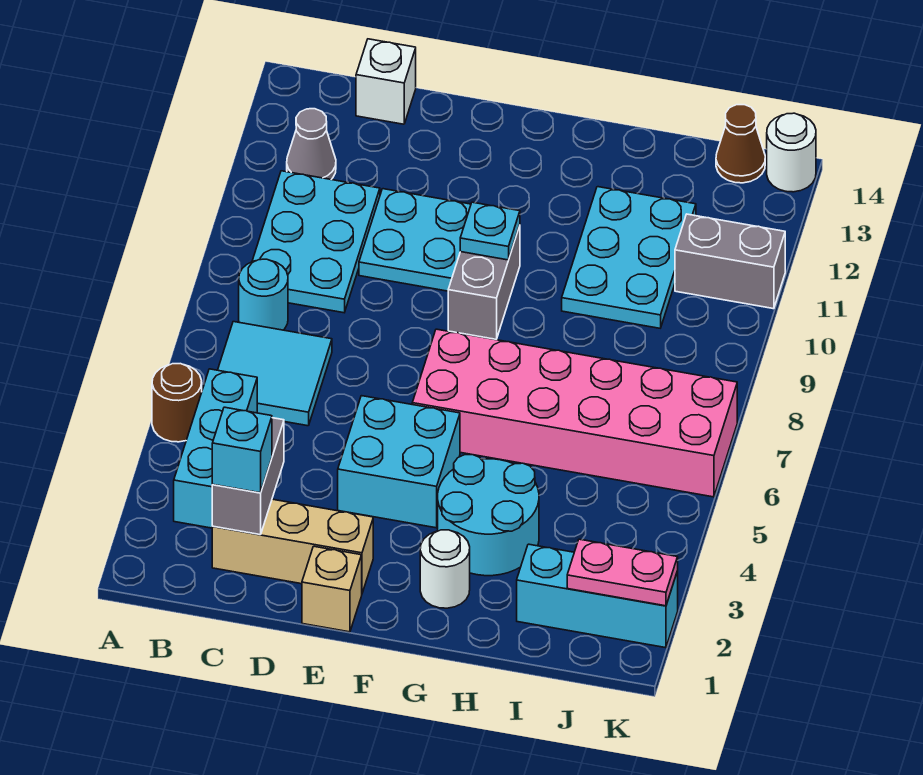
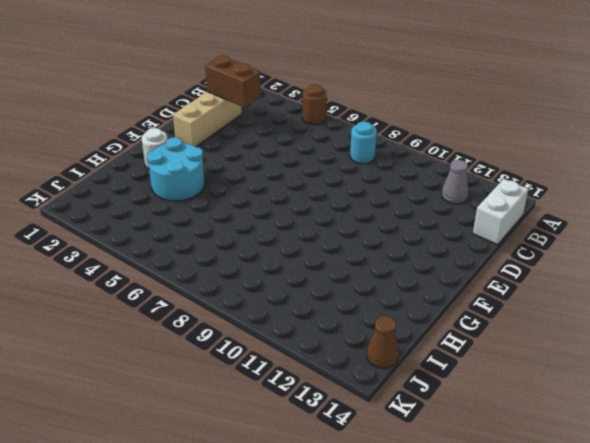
white brick B14:C14 level 1 -> white brick C14 level 1
brown brick C2:C3 level 2 -> grey brick C2:C3 level 2
none -> cyan brick B3:B5 level 1
none -> cyan tile B6:C7 level 1
none -> cyan plate B9:C11 level 1

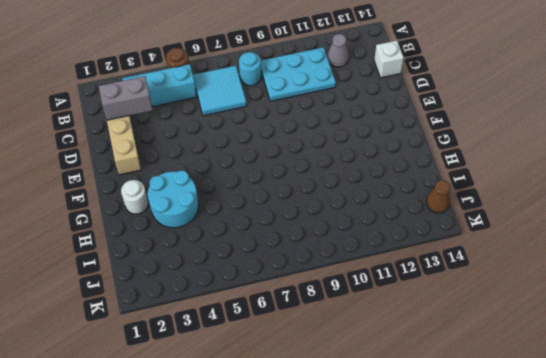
none -> cyan plate D10:E11 level 1
none -> tan brick E1 level 1
none -> cyan brick E4:F5 level 1

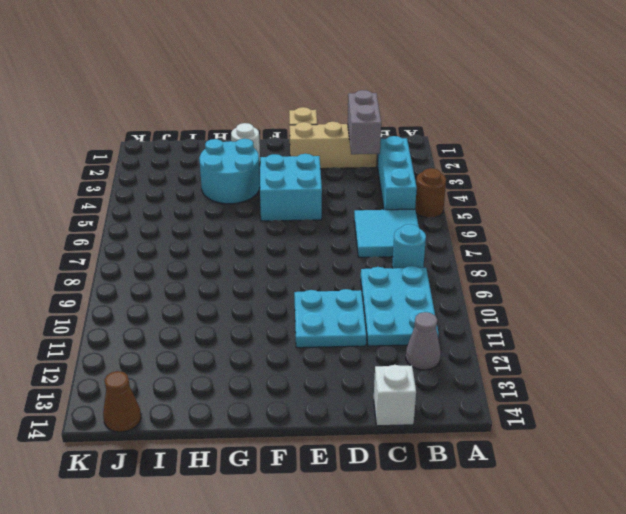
none -> pink brick F6:K7 level 1
none -> grey brick F9:F10 level 1
none -> cyan plate H10:I12 level 1

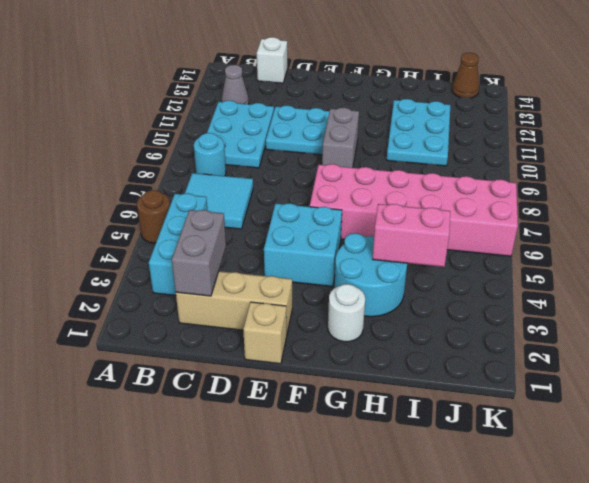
pink brick H4:I4 level 2 -> none
none -> cyan brick I2:K2 level 1
none -> grey brick J11:K11 level 1
none -> white round brick K14 level 1

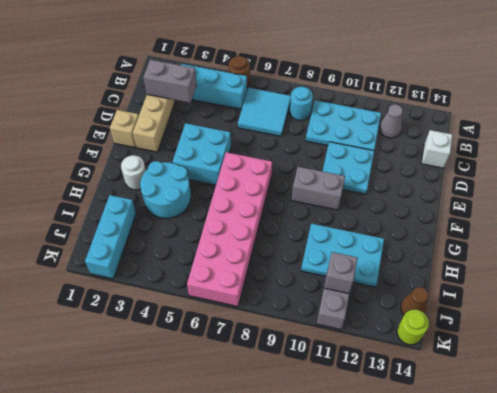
grey brick J11 level 2 -> none
lime round brick K14 level 1 -> white round brick K14 level 1
none -> cyan plate F10 level 2
none -> pink plate J2:K2 level 2
none -> cyan brick C2 level 3

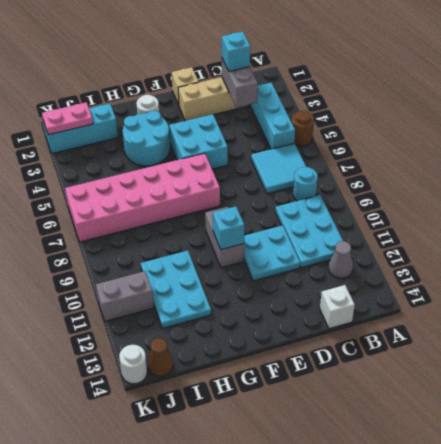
cyan brick F10 level 2 -> cyan plate F10 level 2

